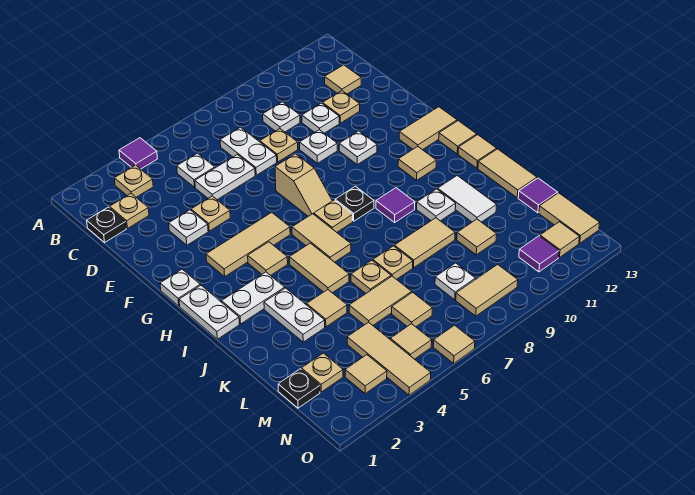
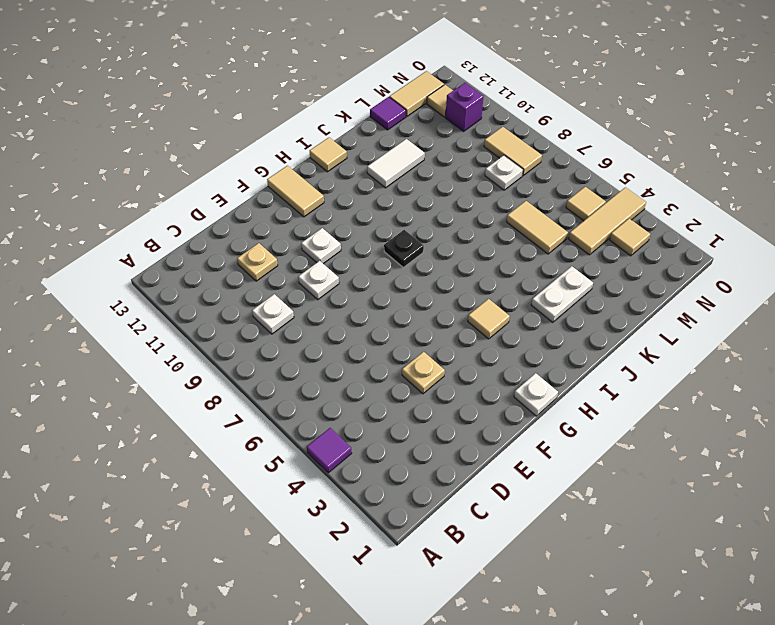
purple brick N11 level 1 -> purple tile N11 level 1
none -> tan plate B3 level 1
none -> black plate C1 level 1
none -> tan plate C2 level 1
none -> white plate C5 level 1

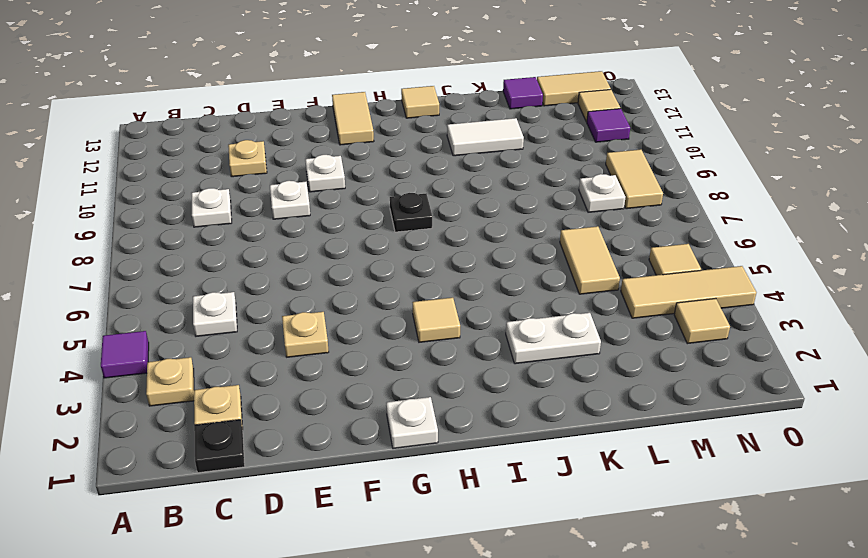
none -> white plate C7:D7 level 1
none -> tan tile C12 level 1
none -> white plate D5:D6 level 1
none -> tan plate D8 level 1

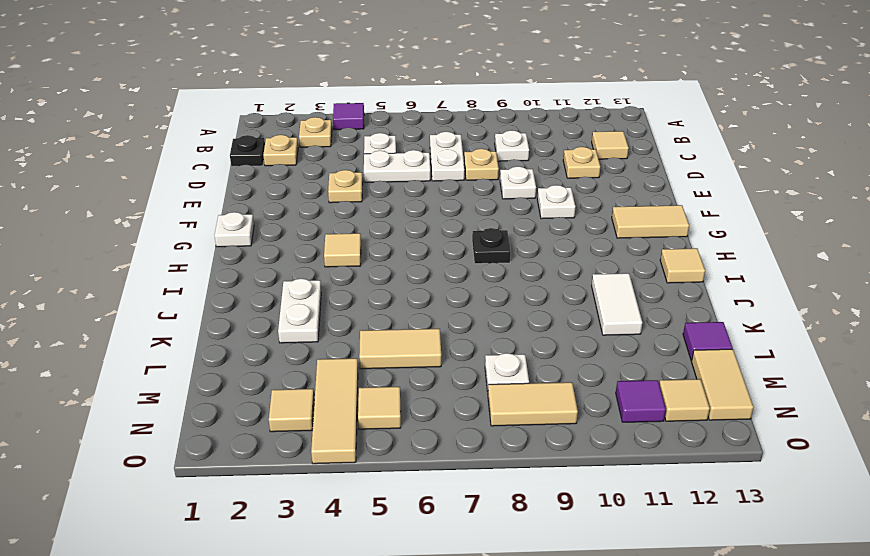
none -> white plate D10 level 1
none -> white plate E3 level 1
none -> tan slope F7:G7 level 1 top F
none -> tan tile G3:G5 level 1

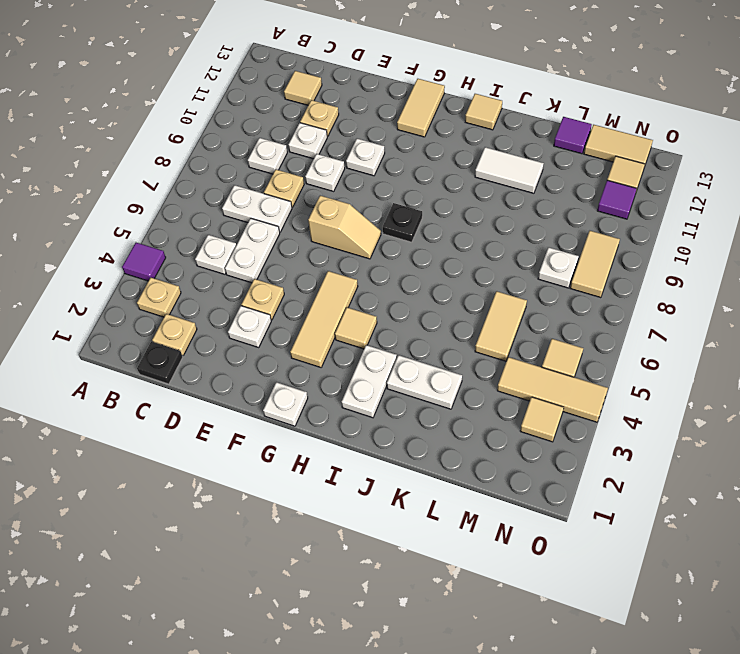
none -> white plate H1:I1 level 1
none -> tan tile H6:I6 level 1
none -> tan plate H7 level 1
none -> tan tile H11 level 1

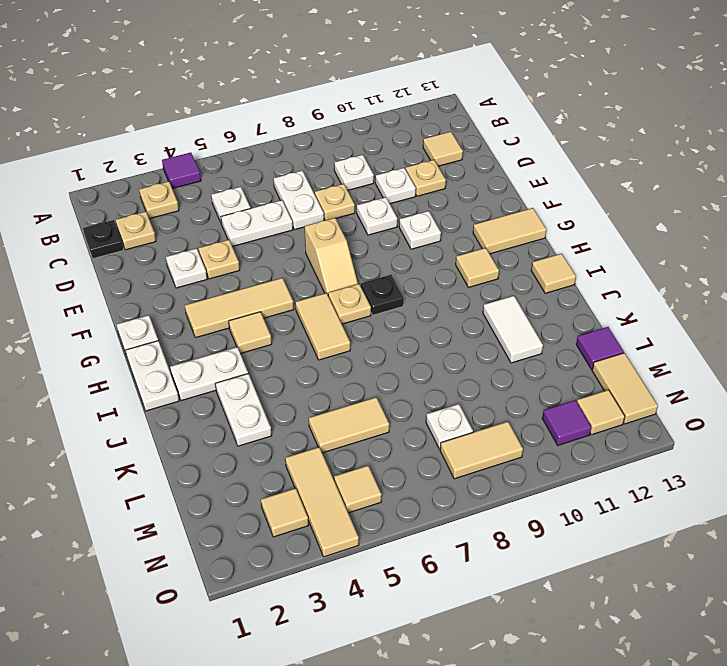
none -> tan tile H13 level 1
none -> tan tile I5:J5 level 1
none -> purple tile I9 level 1
none -> white plate J10 level 1

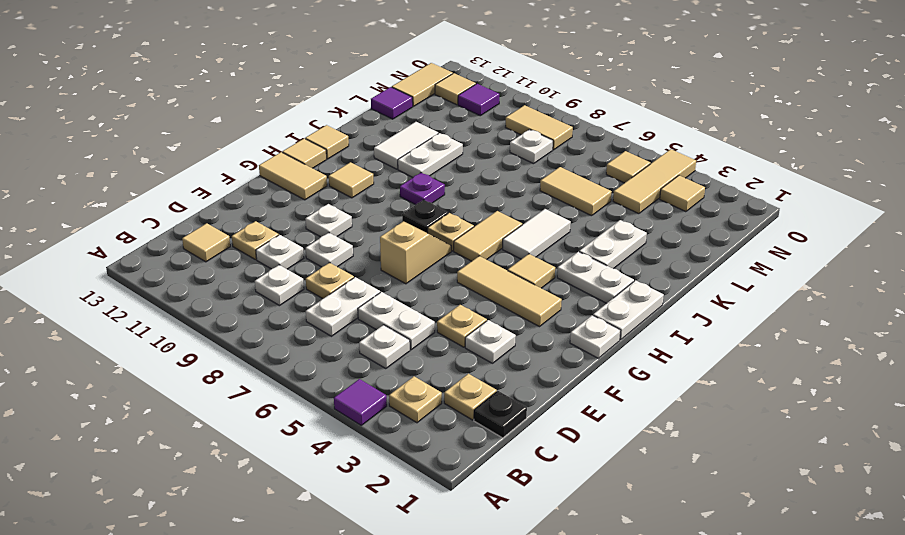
white tile I5:J5 level 1 -> tan tile I5:J5 level 1
purple plate I9 level 1 -> purple tile I9 level 1
white plate J10:K10 level 1 -> white plate J10 level 1
none -> tan tile J13:K13 level 1
none -> tan tile K4 level 1
none -> tan plate K6 level 1
none -> tan plate K7 level 1

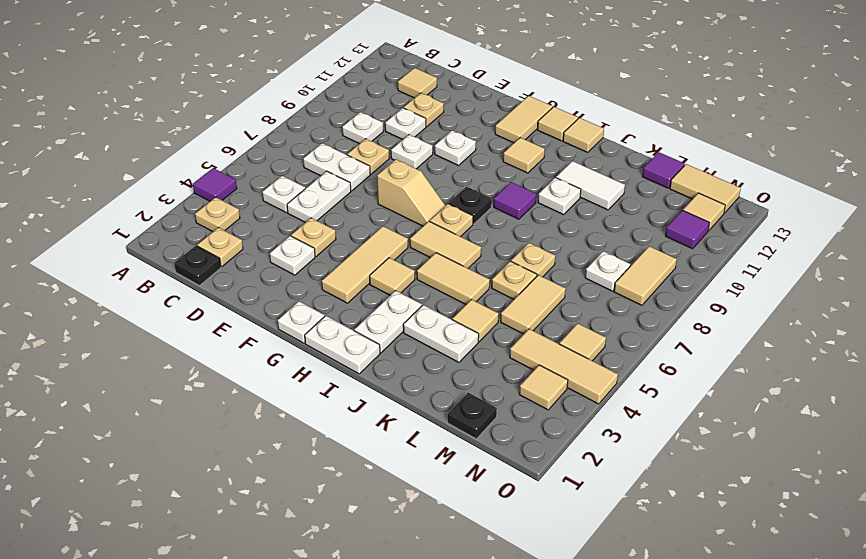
none -> tan tile J13:K13 level 1
none -> tan tile K8:K9 level 1
none -> tan tile L10 level 1
none -> tan plate M2 level 1

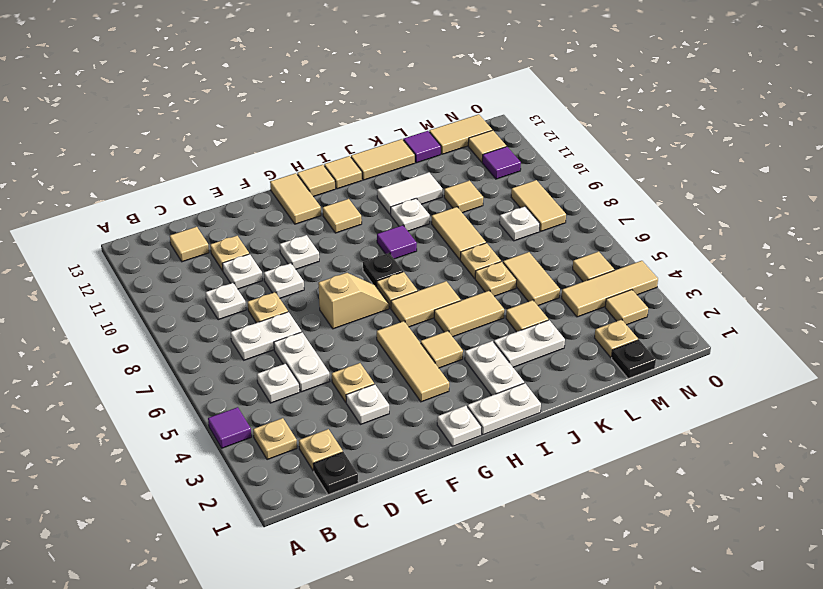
none -> tan tile M6 level 1
none -> tan tile O6 level 1

